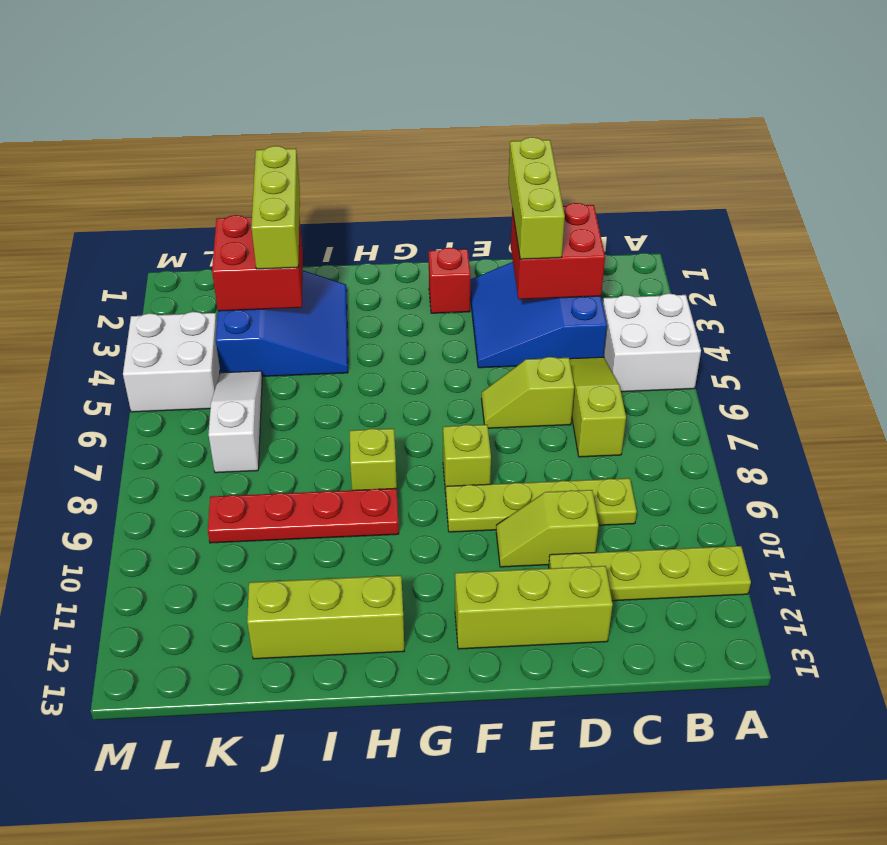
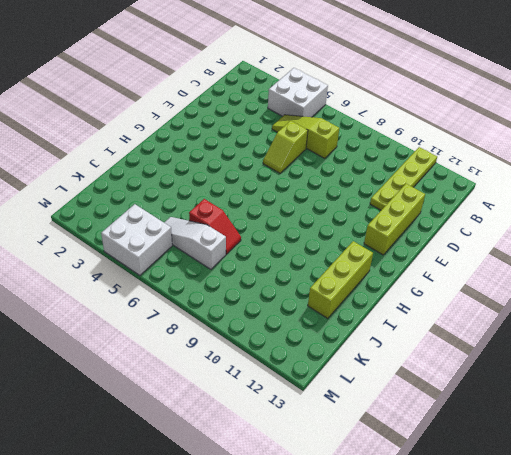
red slope J6:J7 level 1 top 6 -> none
none -> blue slope C2:E4 level 1 top C
none -> lime plate C9:F9 level 1
none -> lime slope D10:E10 level 1 top D

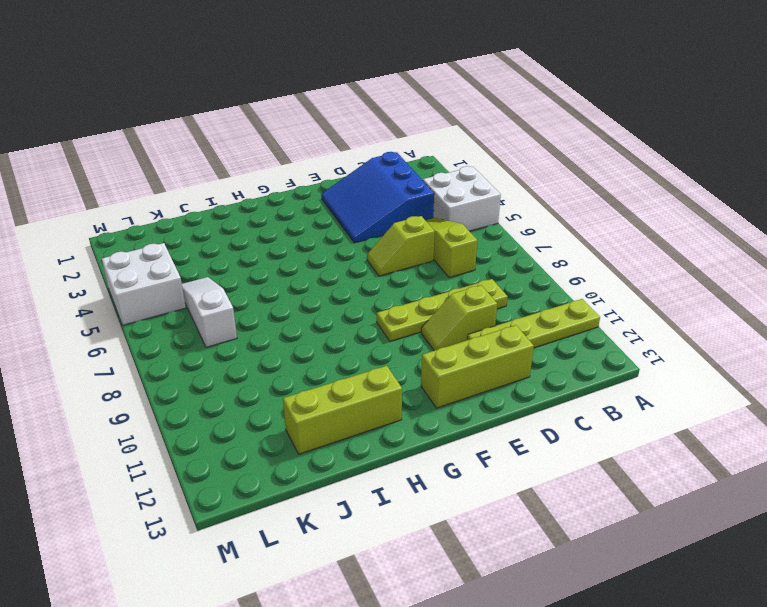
none -> red brick F2 level 1
none -> lime brick F8 level 1
none -> lime brick H8 level 1

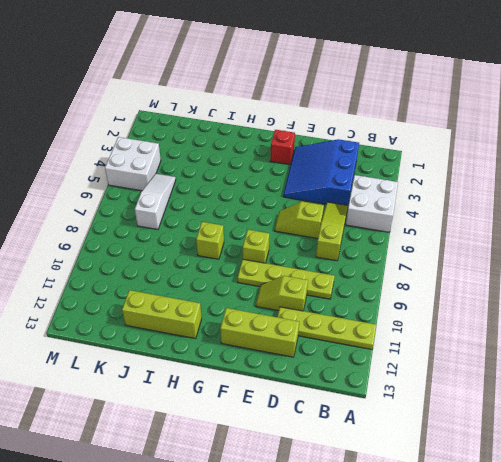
none -> red plate H9:K9 level 1
none -> blue slope I2:K4 level 1 top K
none -> red brick C2:D3 level 2

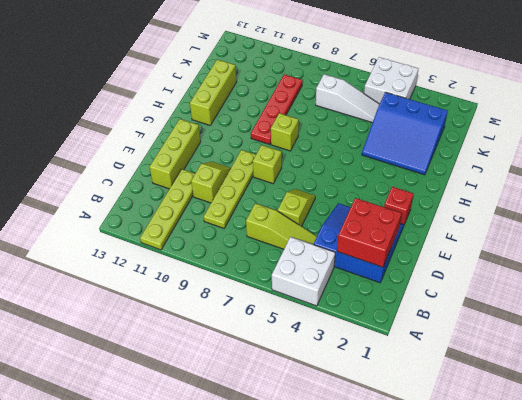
none -> red brick J2:K3 level 2
none -> lime brick D1:D3 level 3
none -> lime brick J1:J3 level 3

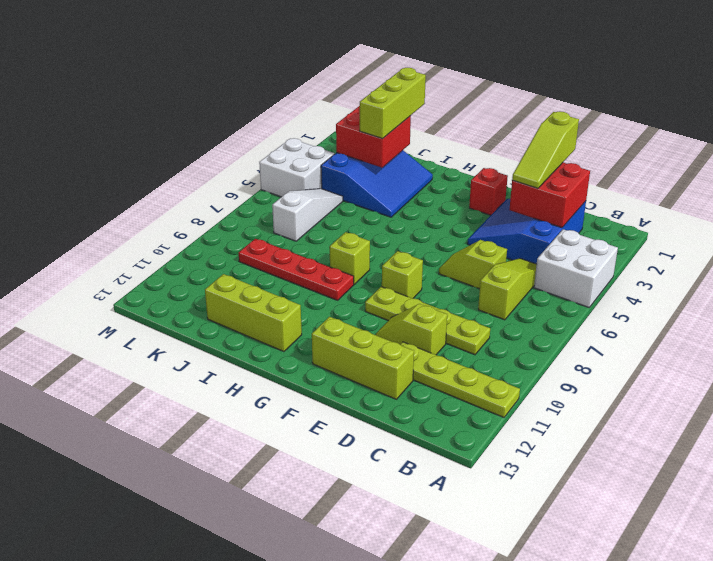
lime slope D1:D3 level 3 top 1 -> lime brick D1:D3 level 3

